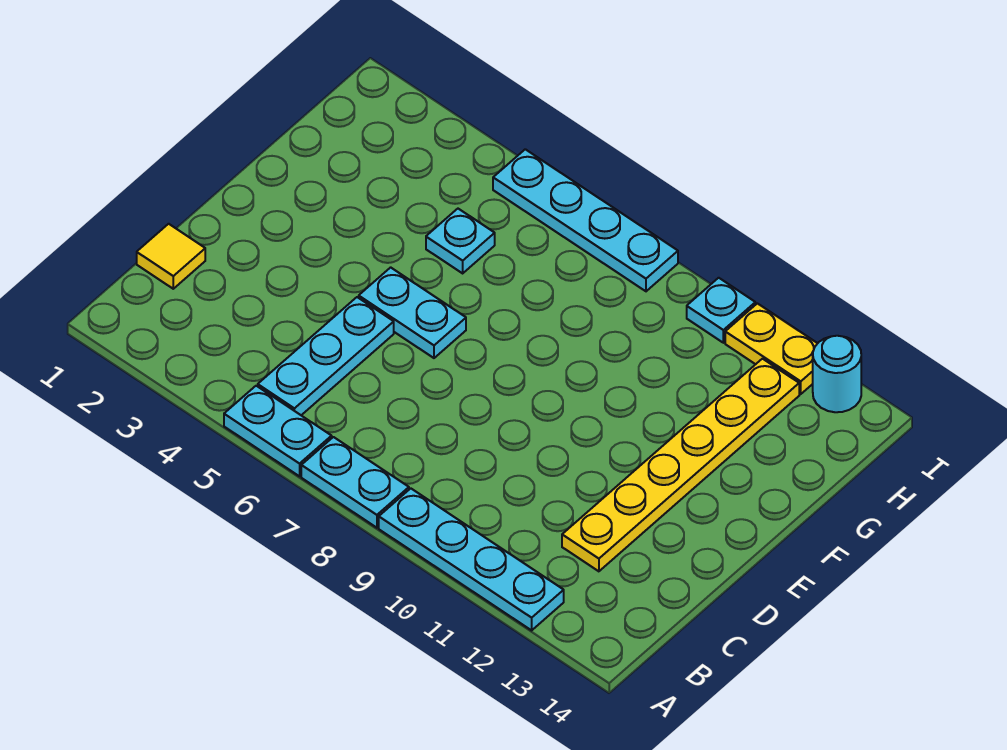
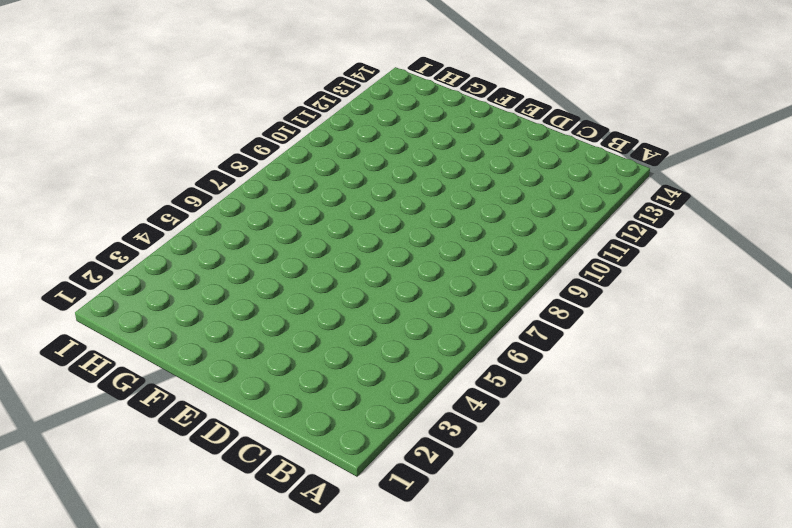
none -> cyan plate A5:A6 level 1
none -> cyan plate A7:A8 level 1
none -> cyan plate A9:A12 level 1

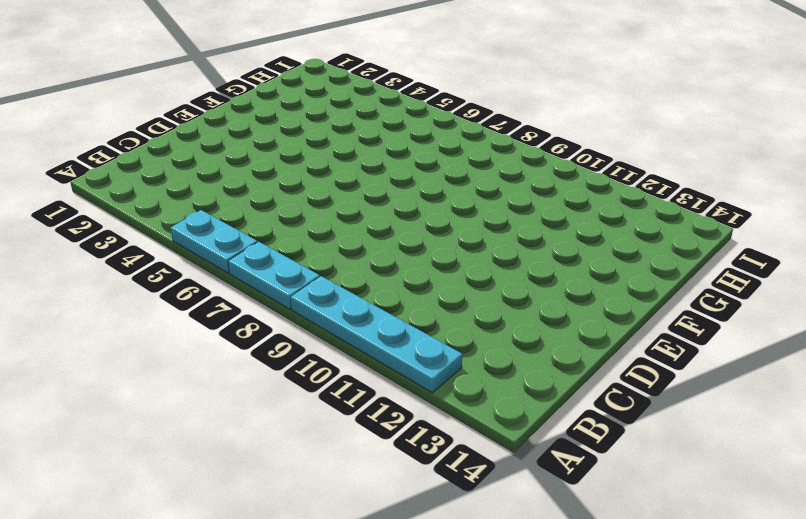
none -> cyan plate B5:D5 level 1
none -> yellow tile C1 level 1
none -> yellow plate C12:H12 level 1

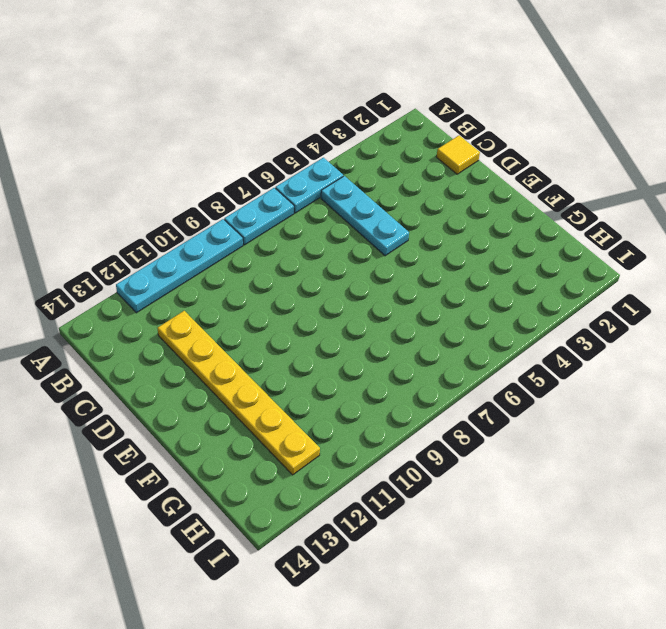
none -> cyan plate E5:E6 level 1
none -> cyan plate G5 level 1
none -> cyan plate I5:I8 level 1

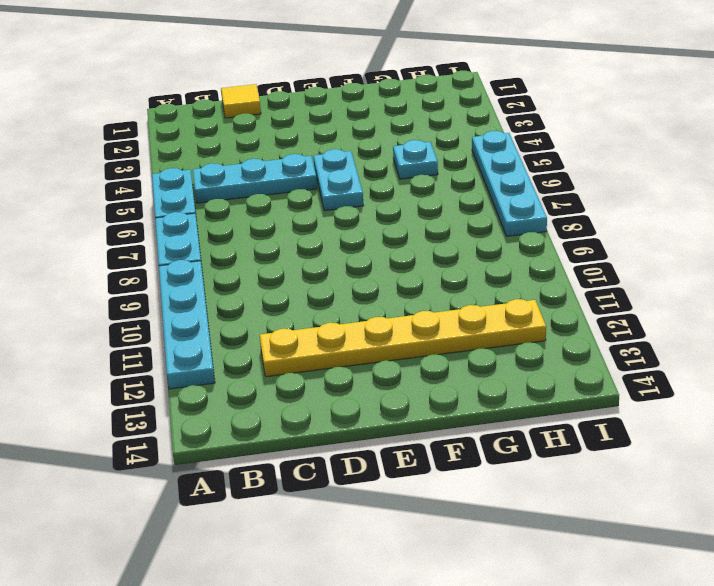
none -> cyan plate I10 level 1
none -> yellow plate I11:I12 level 1
none -> cyan round brick I13 level 1

